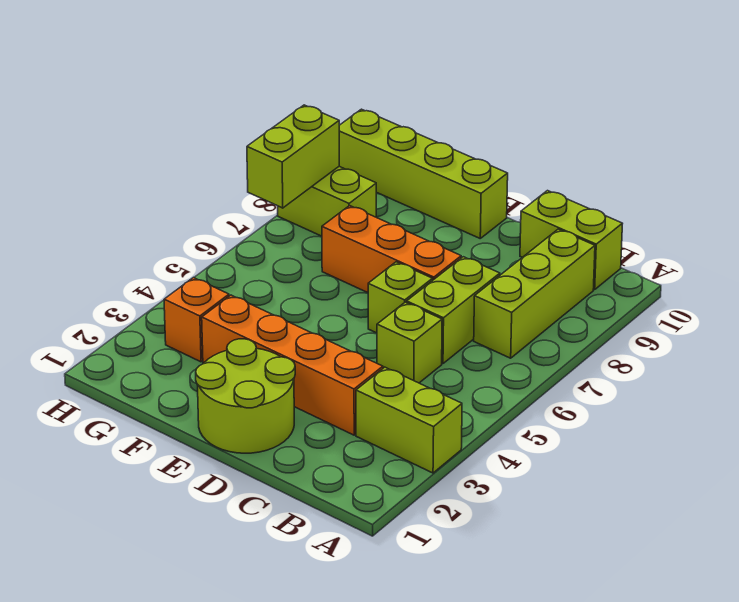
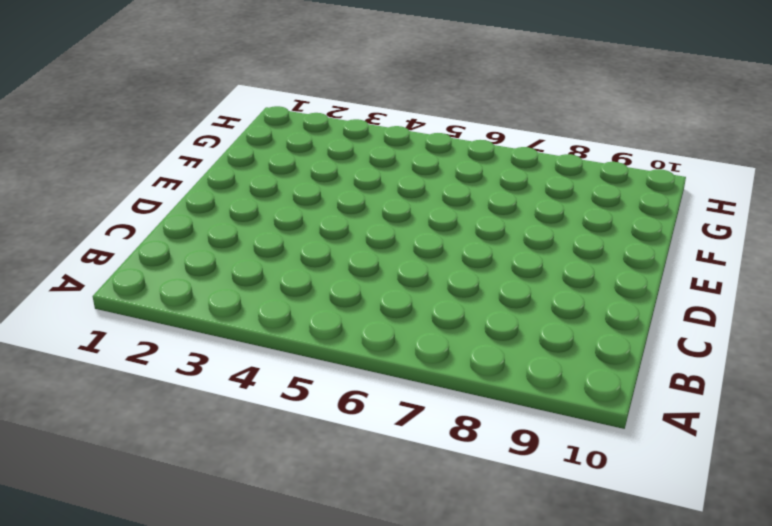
none -> lime brick A3:B3 level 1
none -> lime brick B7:B9 level 1
none -> lime brick B10:C10 level 1

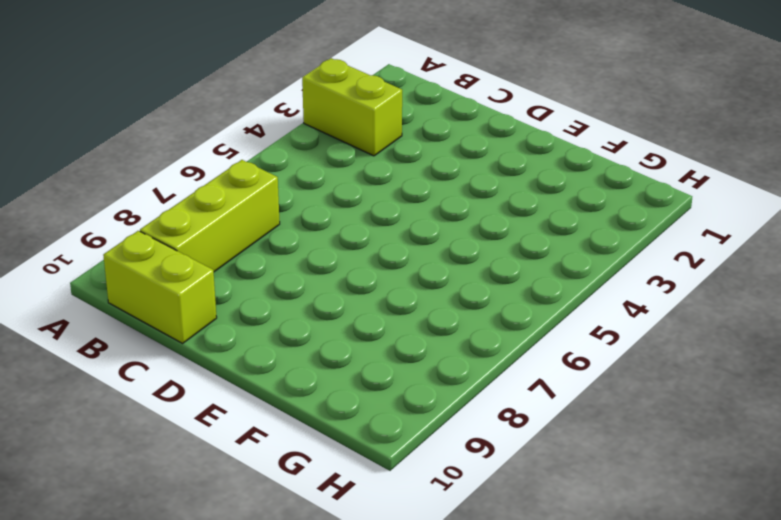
none -> orange brick C3:F3 level 1
none -> lime brick C5 level 1
none -> lime brick C6:C7 level 1

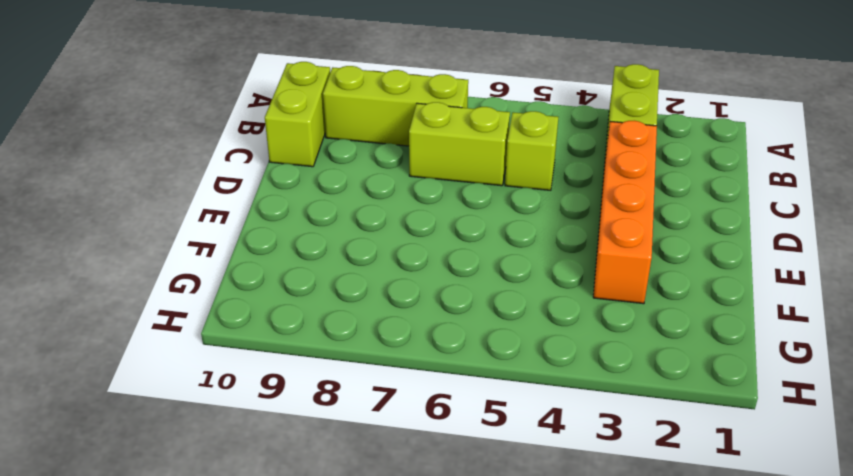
none -> lime round brick D1:E2 level 1
none -> lime brick D6 level 1
none -> orange brick D7:F7 level 1

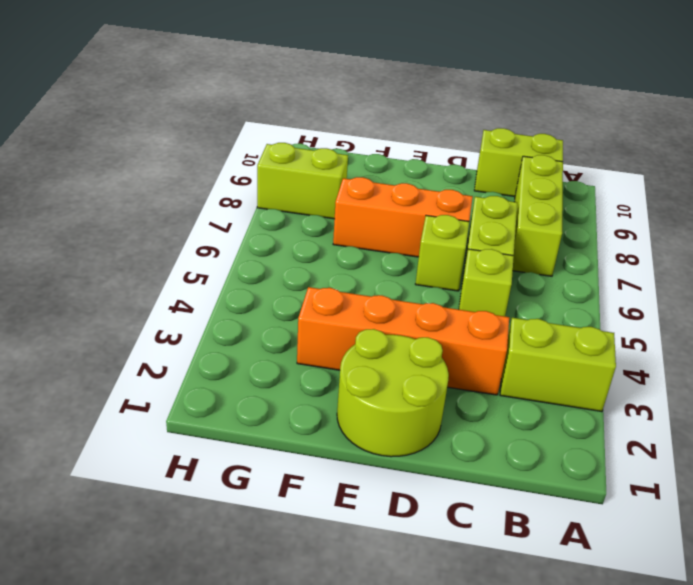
none -> lime brick E10:H10 level 1
none -> orange brick G3 level 1
none -> lime brick H7:H8 level 2

